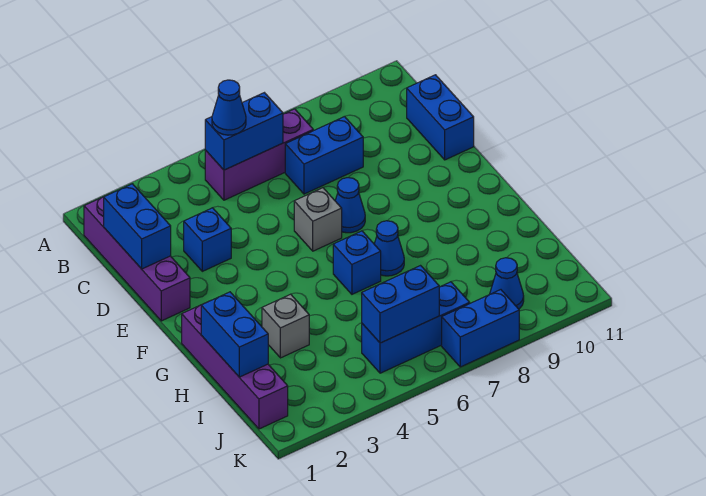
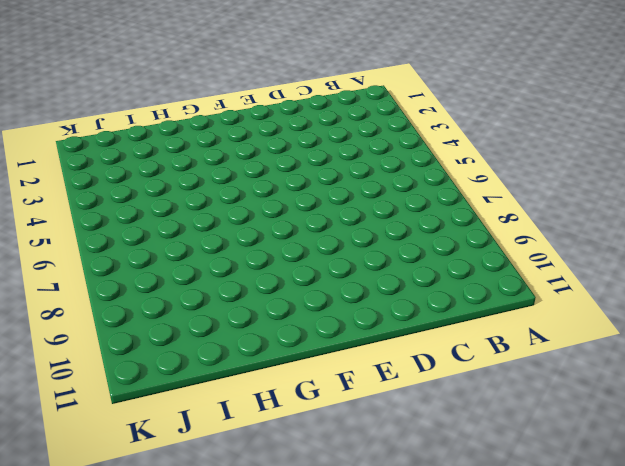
none -> purple brick B1:E1 level 1
none -> purple brick B5:B7 level 1
none -> blue brick C7:C8 level 1

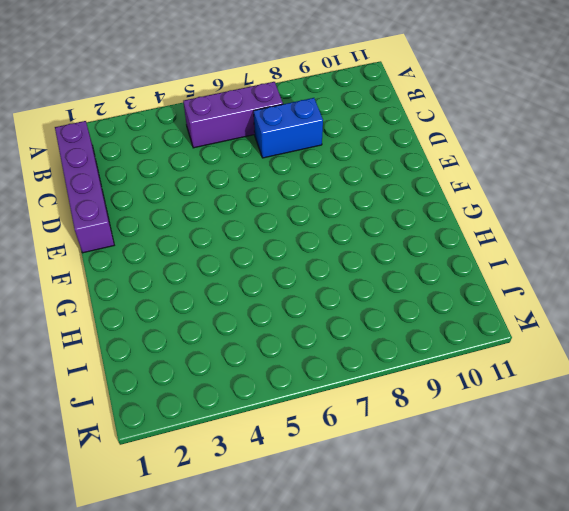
none -> blue brick C11:D11 level 1
none -> blue brick D3 level 1
none -> grey brick E6 level 1

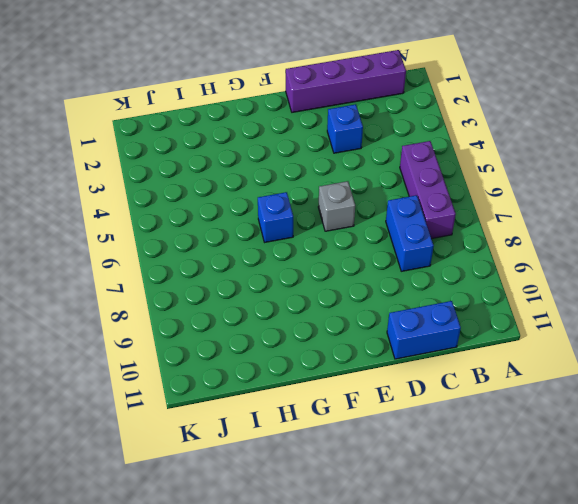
none -> blue cone E7 level 1
none -> purple brick G1:J1 level 1
none -> blue cone G7 level 1

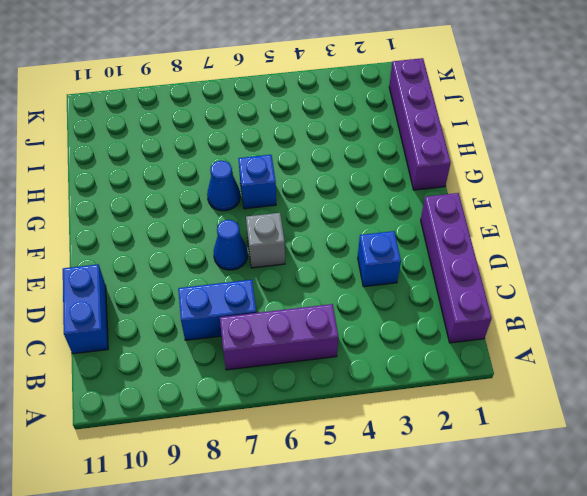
none -> grey brick H3 level 1
none -> blue brick J5:J7 level 1
none -> blue cone J9 level 1

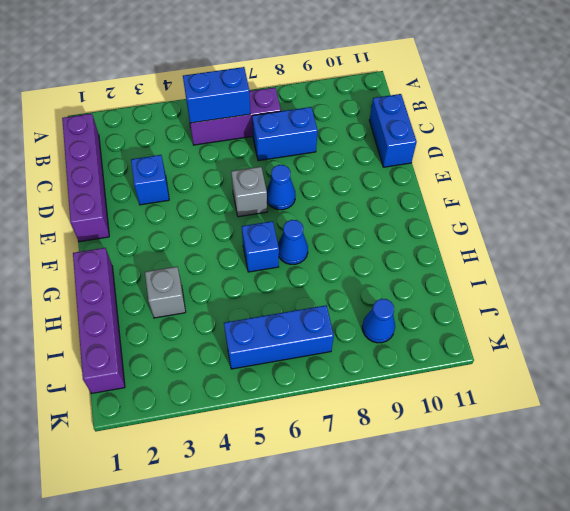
none -> blue brick K7:K8 level 1
none -> blue brick C1:D1 level 2
none -> blue brick H1:I1 level 2

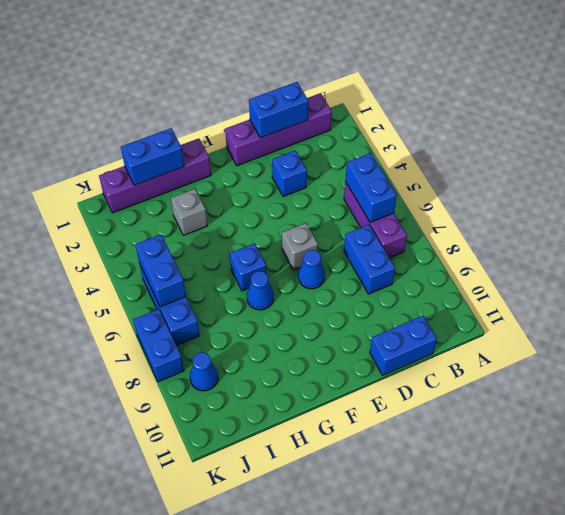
none -> blue cone B5 level 3

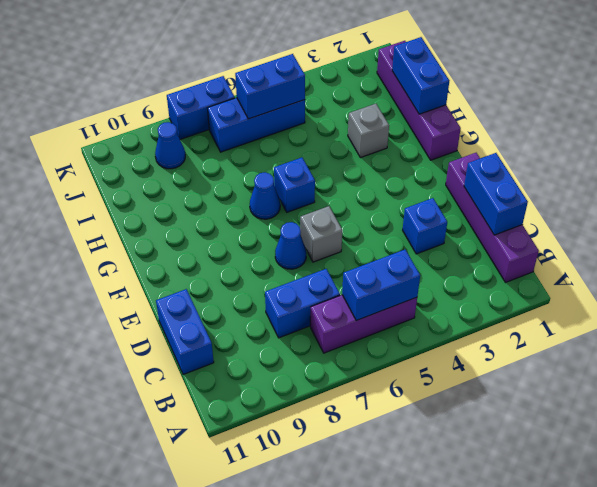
none -> blue cone B5 level 3

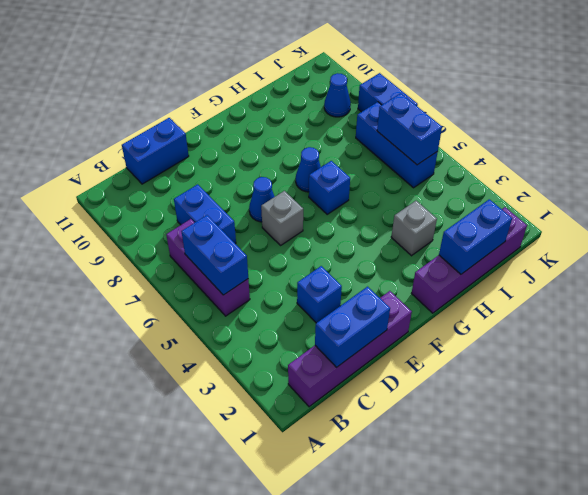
none -> blue cone B5 level 3

